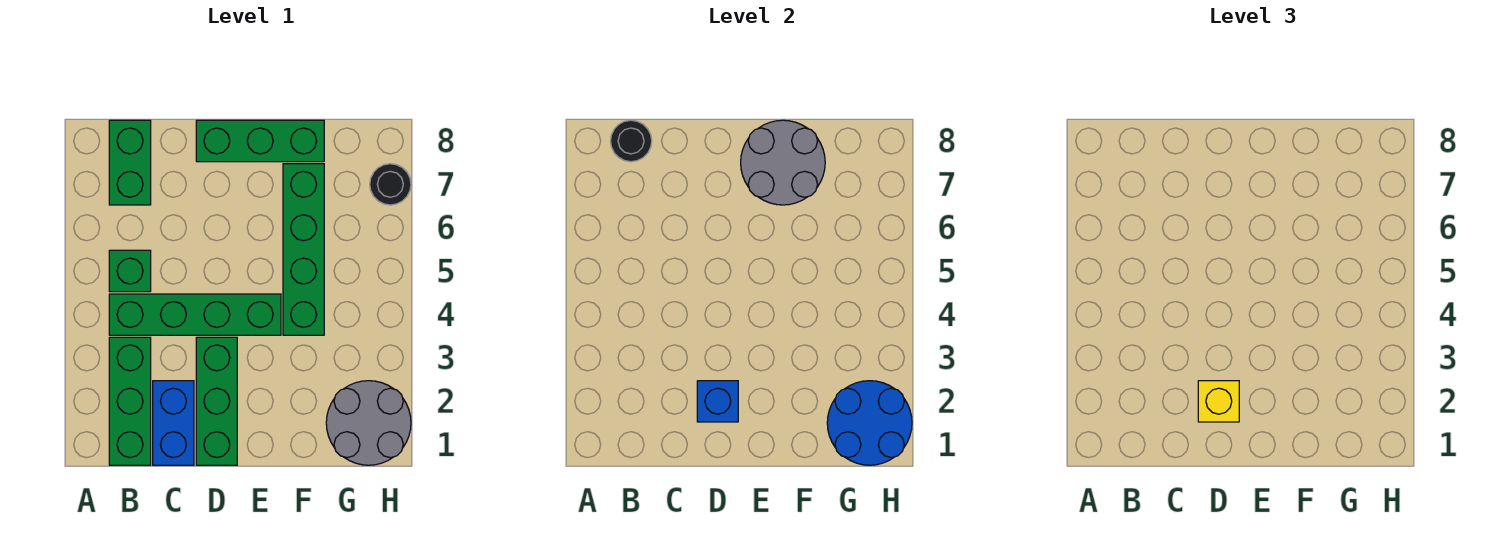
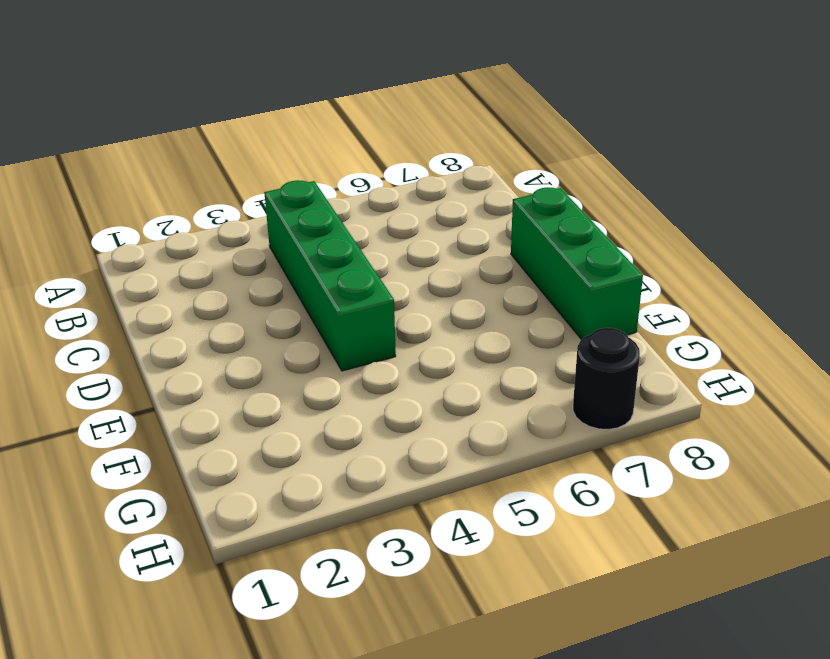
none -> green brick B1:B3 level 1
none -> green brick B5 level 1
none -> green brick B7:B8 level 1

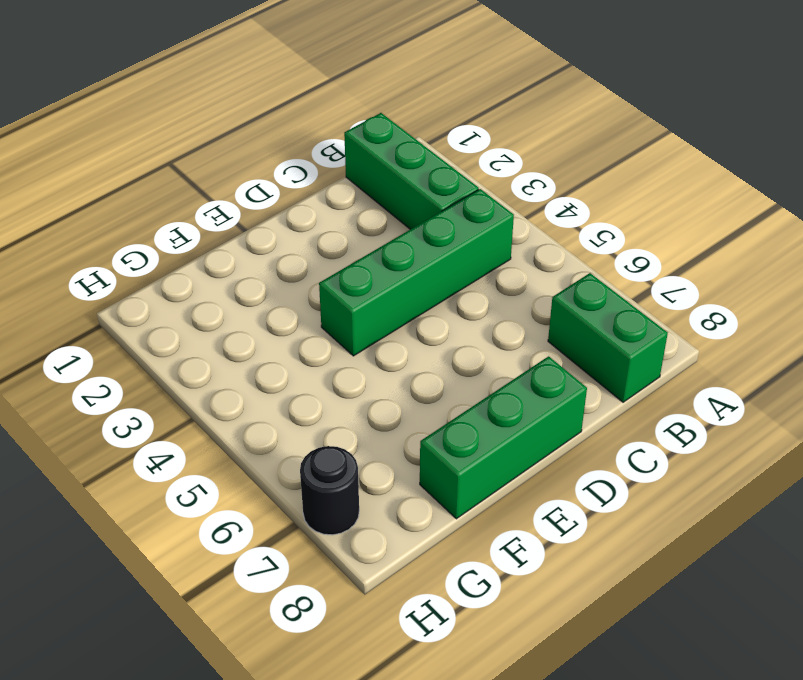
none -> green brick B5 level 1
none -> blue brick C1:C2 level 1
none -> green brick D1:D3 level 1

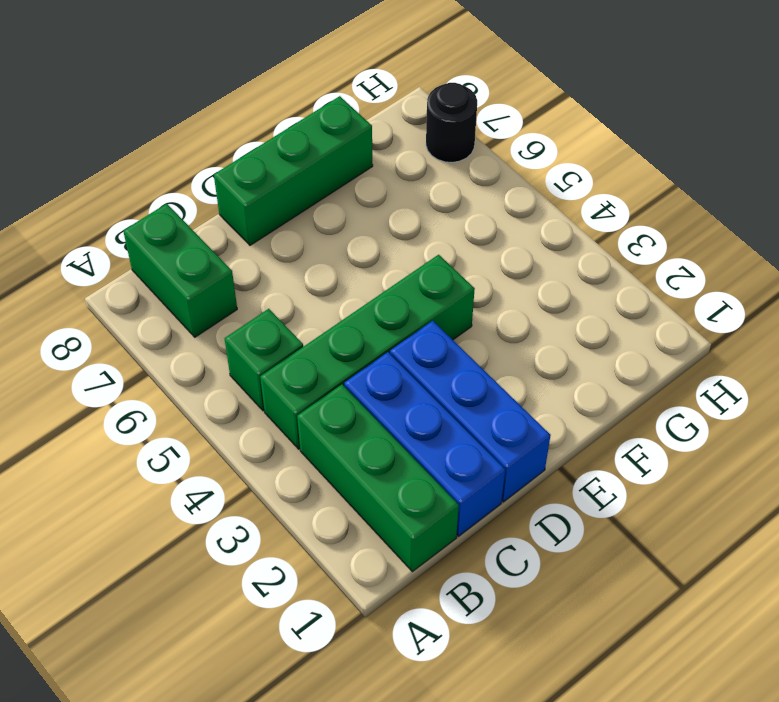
blue brick C1:C3 level 1 -> blue brick C1:C2 level 1
blue brick D1:D3 level 1 -> green brick D1:D3 level 1
none -> green brick F4:F7 level 1
none -> grey round brick G1:H2 level 1
none -> black round brick B8 level 2

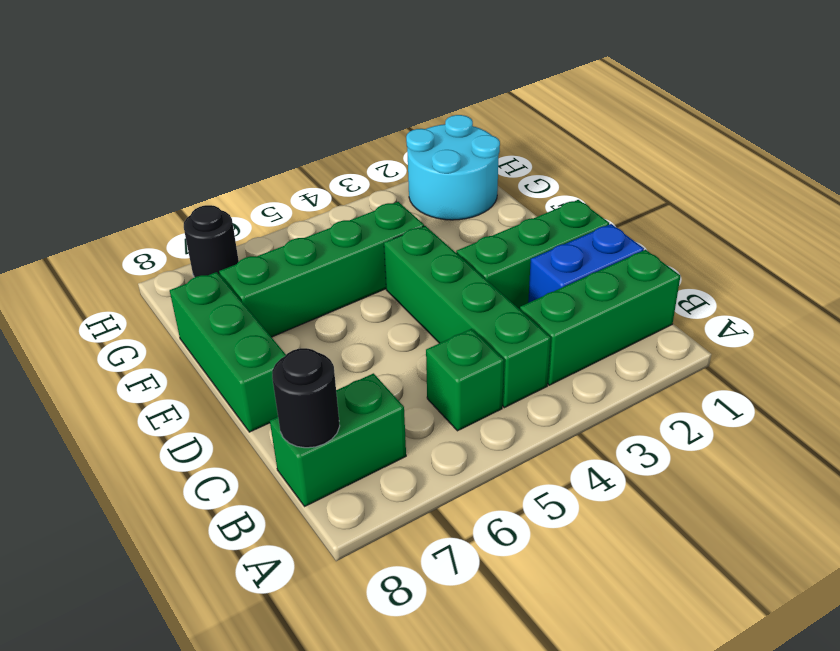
cyan round brick G1:H2 level 1 -> grey round brick G1:H2 level 1
none -> blue brick D2 level 2
none -> grey round brick E7:F8 level 2
none -> blue round brick G1:H2 level 2

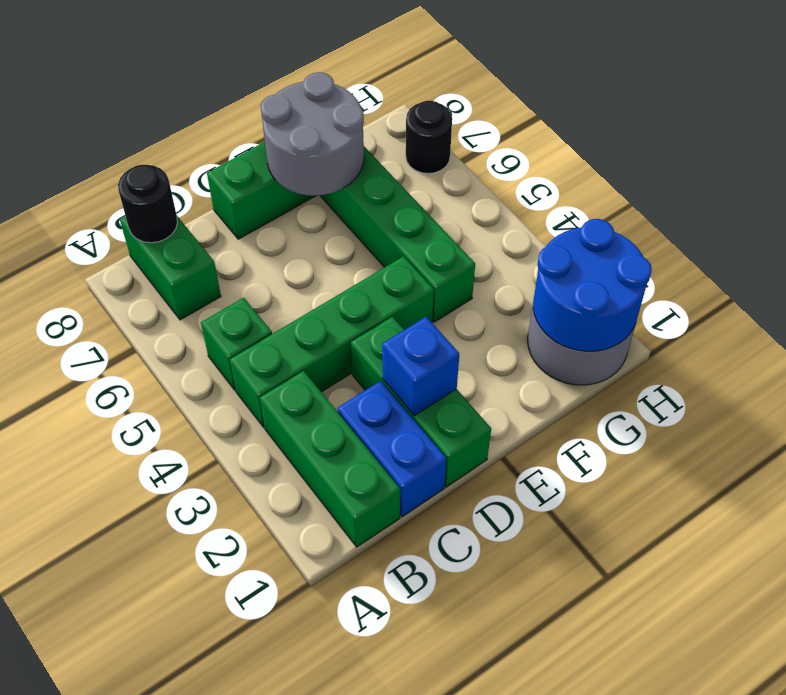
none -> yellow brick D2 level 3

